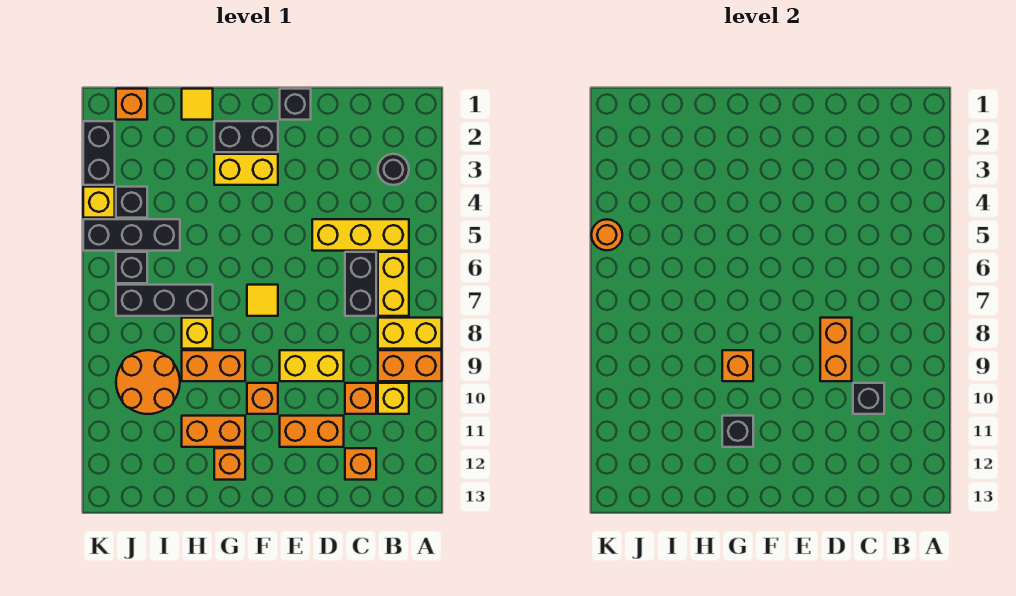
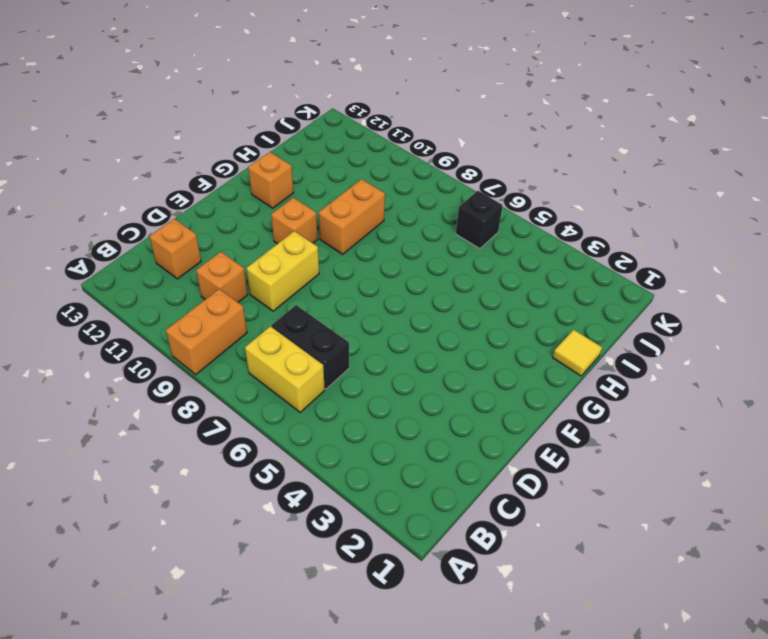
none -> yellow brick A8:B8 level 1
none -> black round brick B3 level 1
none -> yellow brick B5:D5 level 1
none -> yellow brick B10 level 1

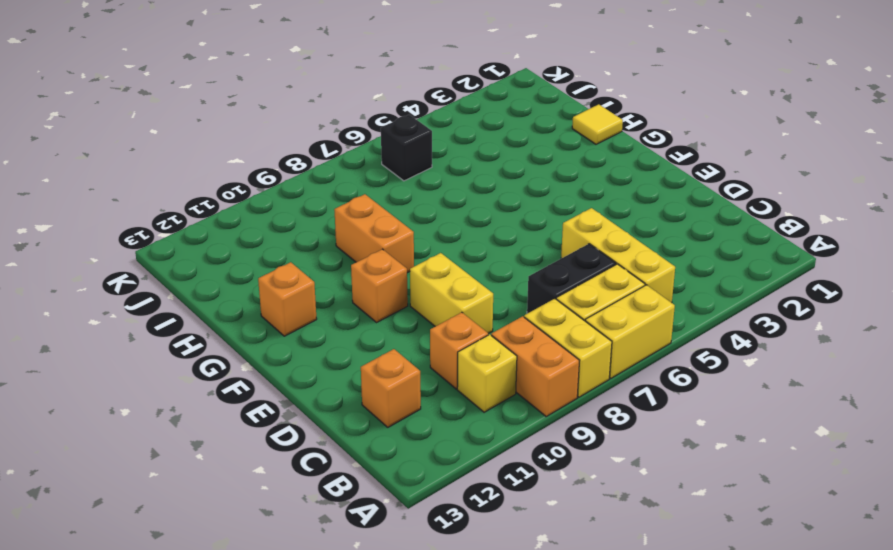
yellow brick A6:A7 level 1 -> yellow brick F3:G3 level 1
none -> black round brick B3 level 1
none -> orange brick D11:E11 level 1
none -> black brick E1 level 1
none -> black brick F2:G2 level 1

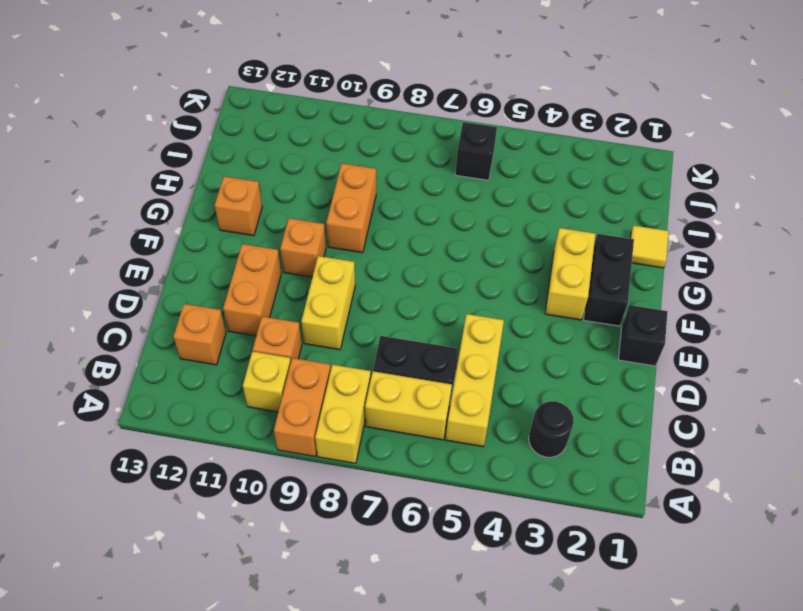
none -> yellow tile F7 level 1
none -> orange brick G11:H11 level 1
none -> black brick H7:J7 level 1
none -> yellow brick H8 level 1

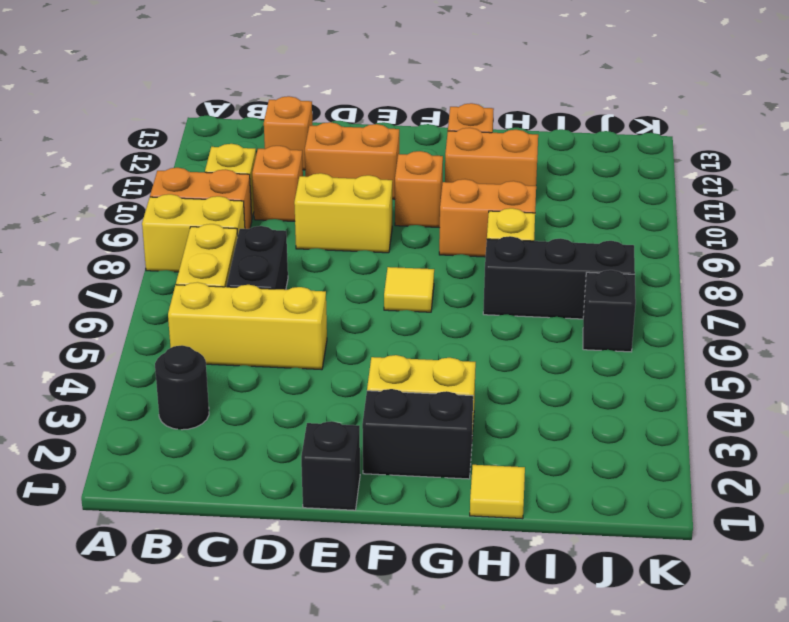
none -> black brick I5:K5 level 1
none -> orange round brick I9:J10 level 1
none -> orange brick J1 level 1
none -> black brick J4 level 1

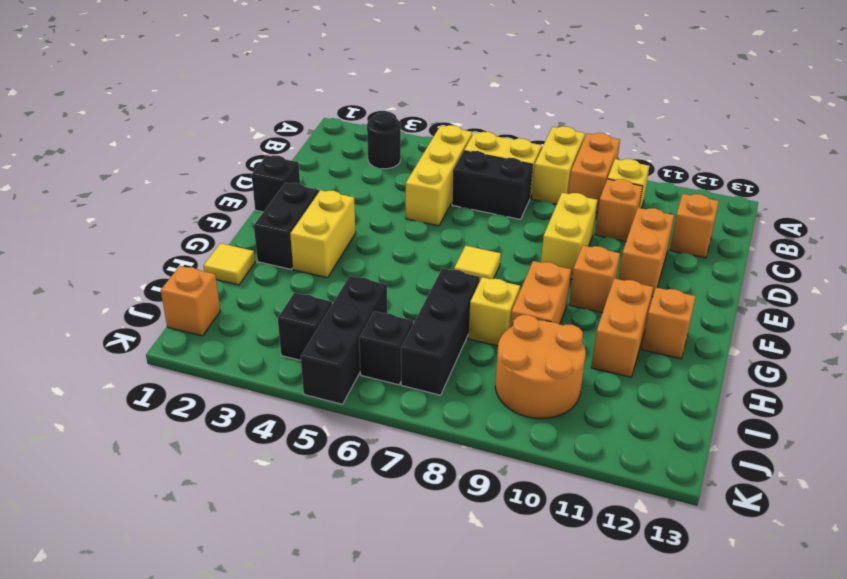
none -> black brick K2:K3 level 1
none -> yellow brick K4 level 1
none -> black brick C10 level 2
none -> orange brick D8:D9 level 2

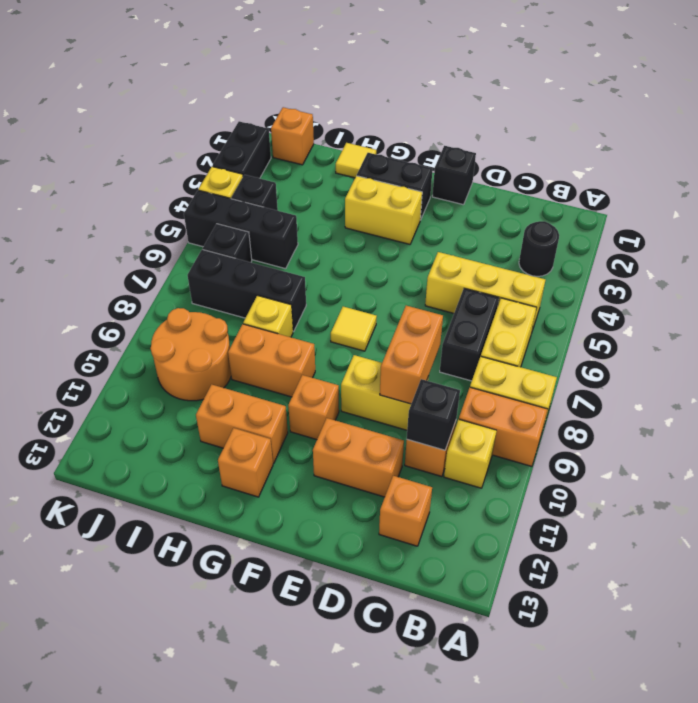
none -> orange brick G9 level 2
none -> black brick G11 level 2
none -> orange round brick K5 level 2

